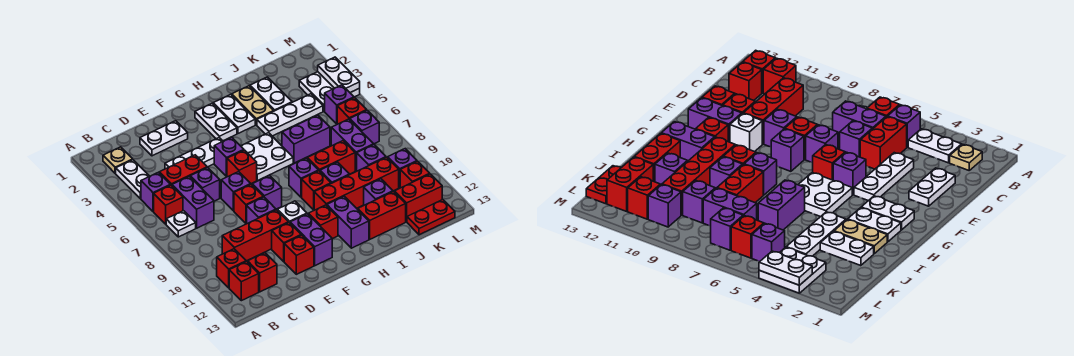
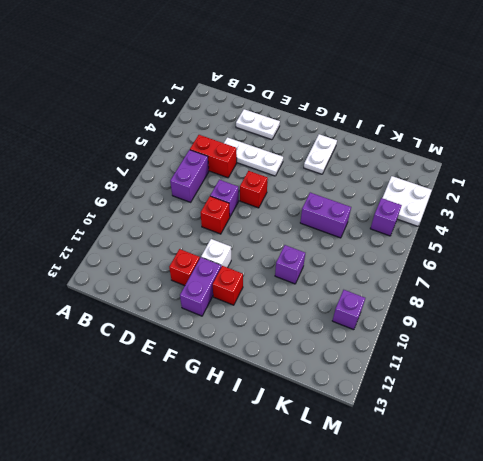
none -> tan plate B2 level 1
none -> white plate B3:B4 level 1
none -> purple brick B5 level 1
none -> red brick B6 level 1

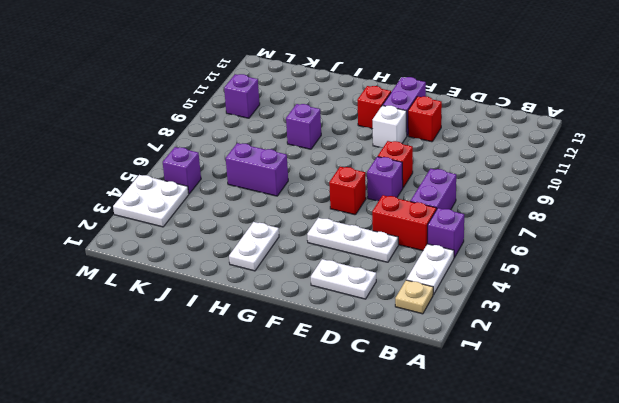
none -> red brick B6 level 1
none -> white plate B7 level 1
none -> red brick B11 level 1
none -> red brick B12 level 1

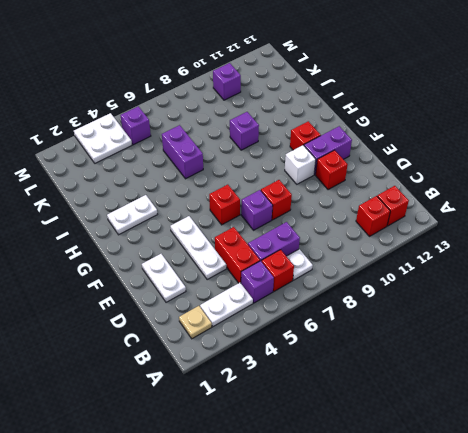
none -> red brick C10:E10 level 1
none -> red brick C12 level 1
none -> purple brick D6 level 1
none -> purple brick E9 level 1

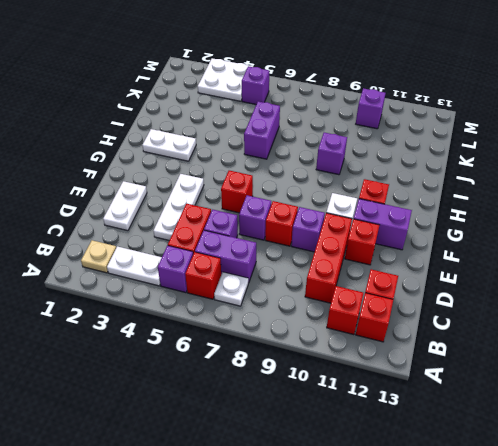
none -> red brick E12 level 1
none -> purple brick F5 level 1
none -> purple brick F8 level 1
none -> white plate G2:G3 level 1

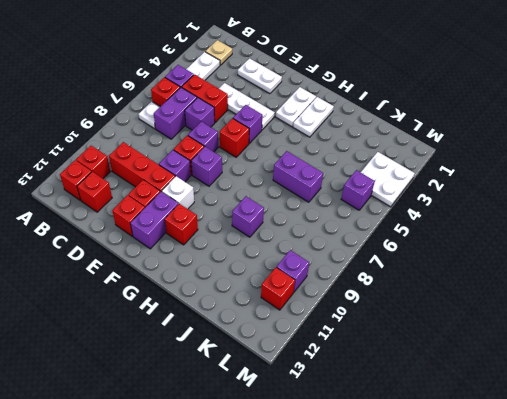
none -> white plate G5:H6 level 1
none -> purple brick H8 level 1
none -> red brick H9 level 1
none -> red brick H10:K10 level 1

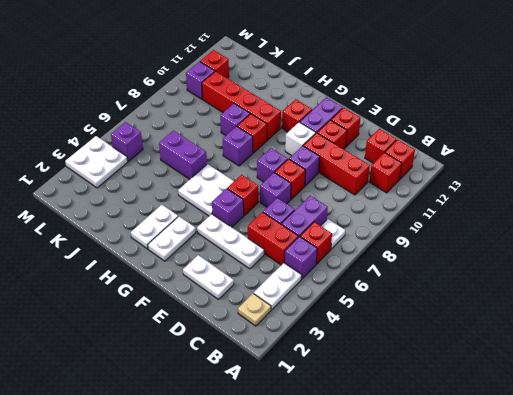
none -> purple brick H11:H12 level 1
none -> tan plate I2:I3 level 1
none -> white plate I4:K4 level 1
none -> red brick I8:J8 level 1

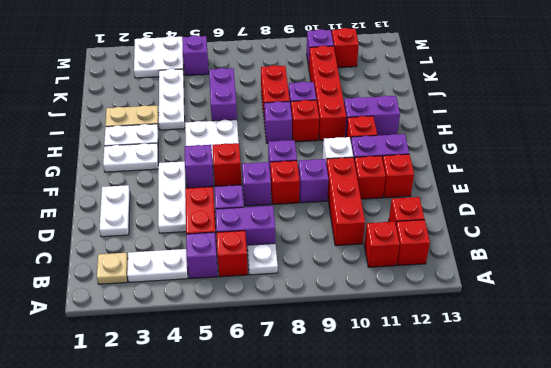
none -> red brick I12:J12 level 1
none -> white plate J2:J3 level 1
none -> purple brick J11 level 1
none -> purple brick K7:K8 level 1

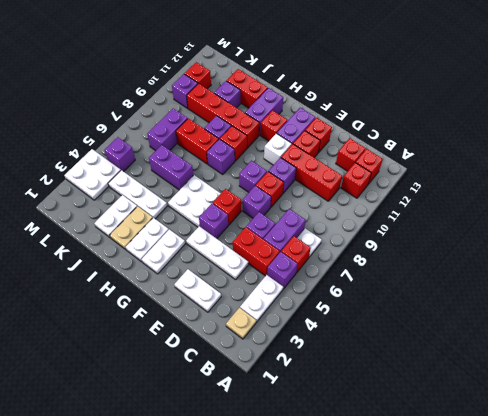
none -> purple brick K9 level 1
none -> red brick K12:L12 level 1
none -> red plate K13:L13 level 1
none -> red brick L6 level 1

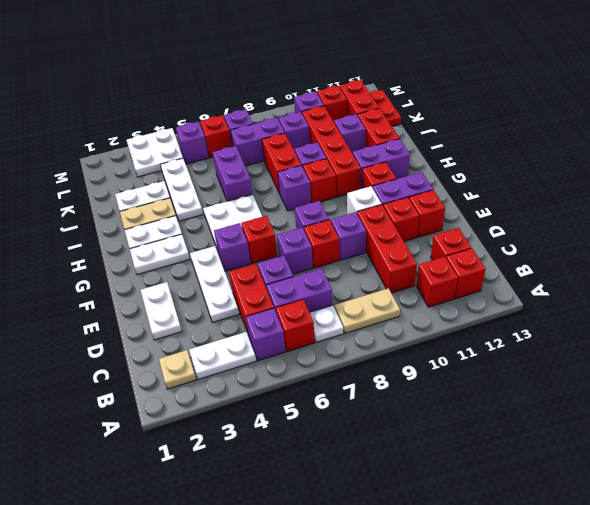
tan plate B8:B9 level 1 -> none
none -> white plate M3:M4 level 2

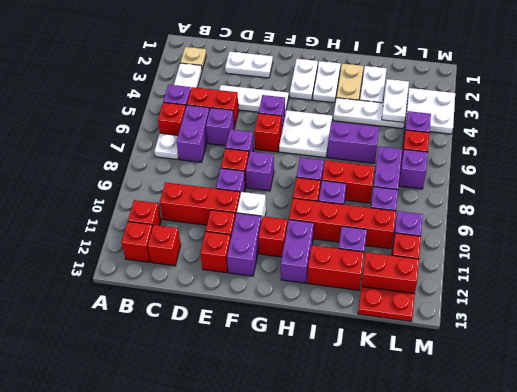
white plate K3:K4 level 2 -> white plate M3:M4 level 2

